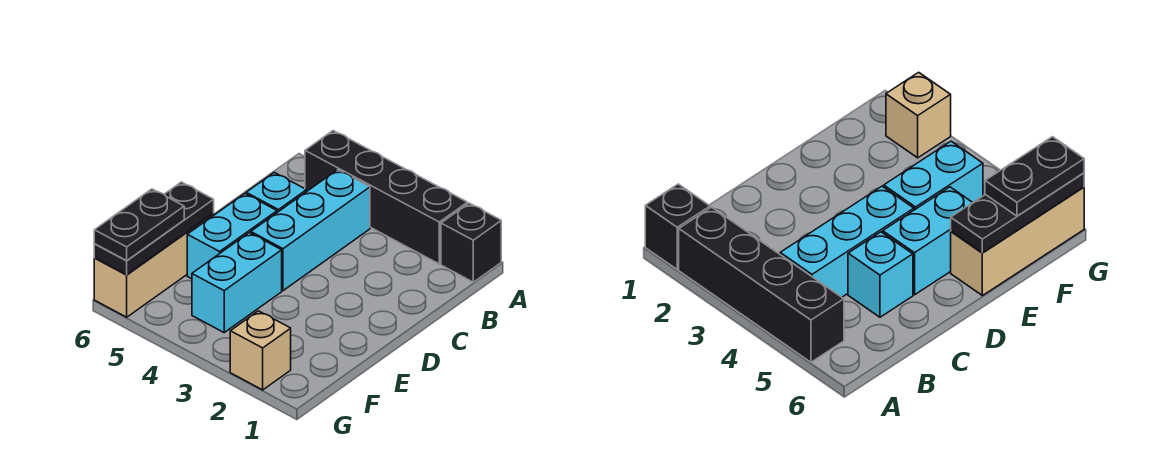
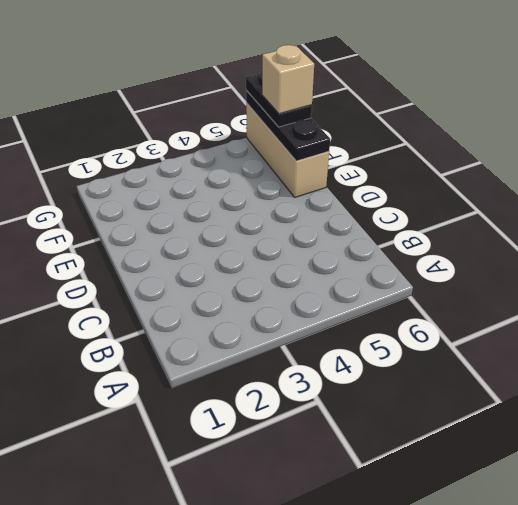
tan brick F6 level 4 -> tan brick G2 level 1
none -> black brick A1 level 1
none -> black brick A2:A5 level 1

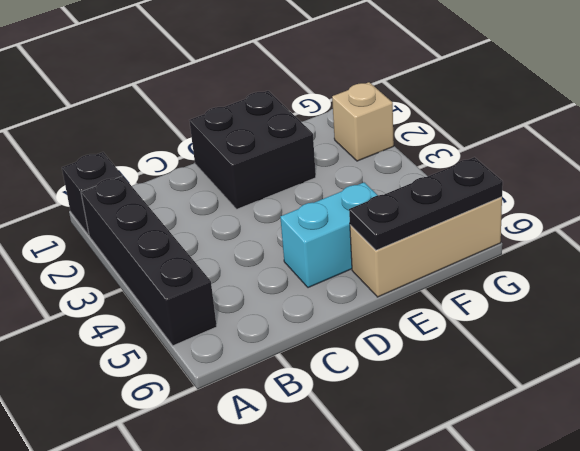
black brick D1:E2 level 1 -> none
none -> cyan brick B4:D4 level 1
none -> cyan brick C5 level 1

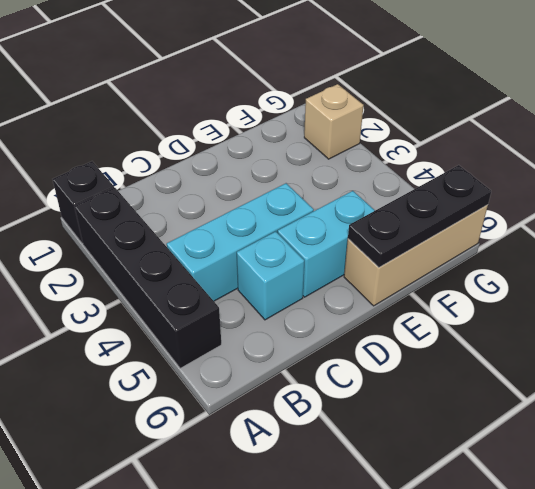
none -> cyan brick E4:F4 level 1
none -> black plate F6:G6 level 3

